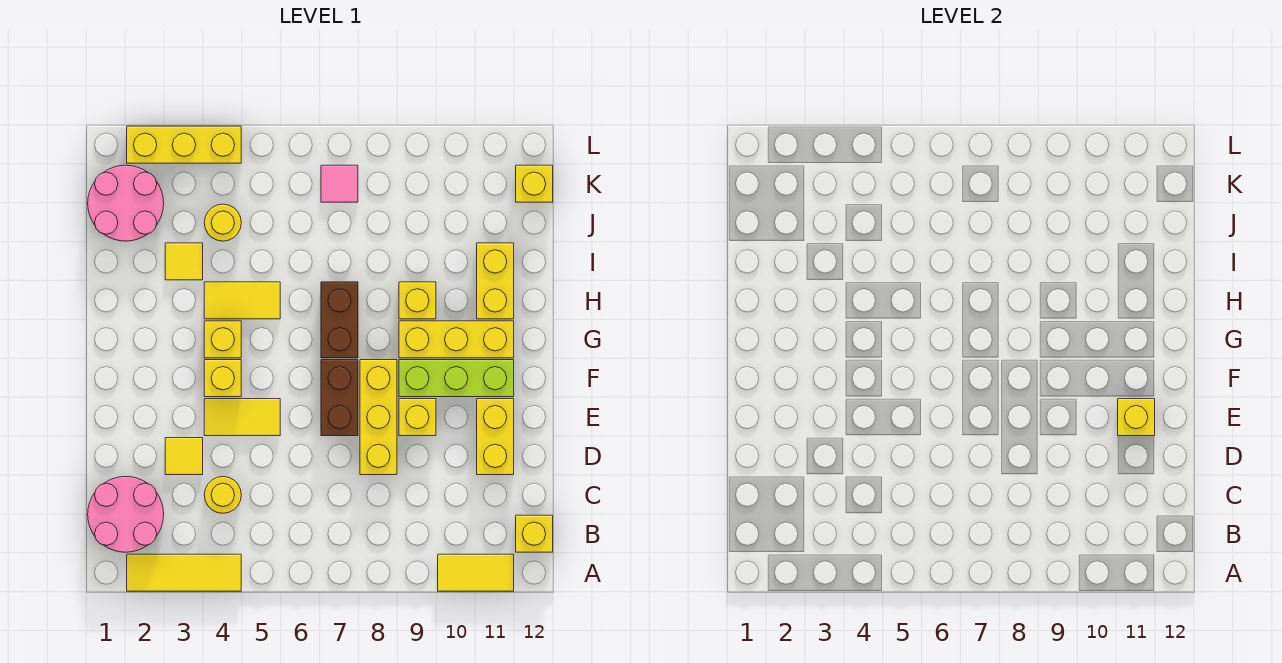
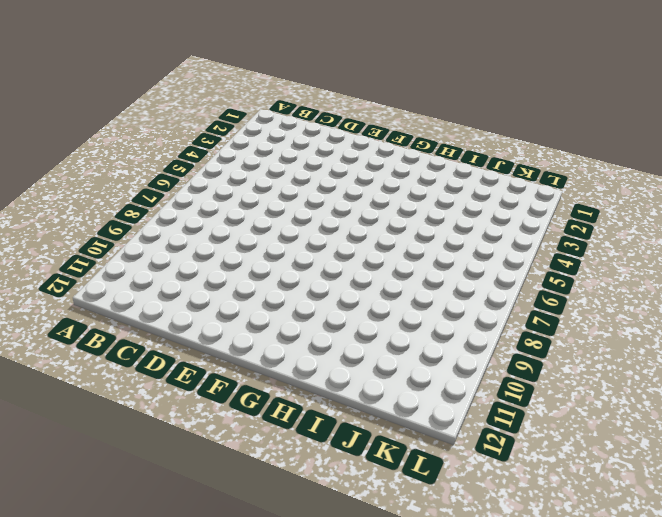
none -> yellow tile A2:A4 level 1
none -> yellow tile A10:A11 level 1
none -> pink round brick B1:C2 level 1

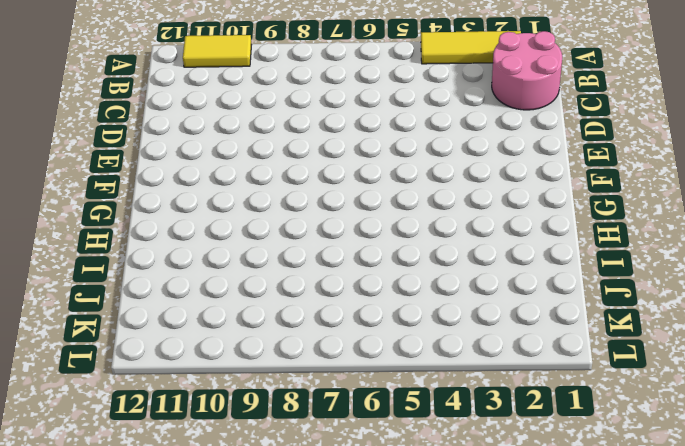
none -> yellow brick B12 level 1
none -> yellow round brick C4 level 1
none -> yellow tile D3 level 1

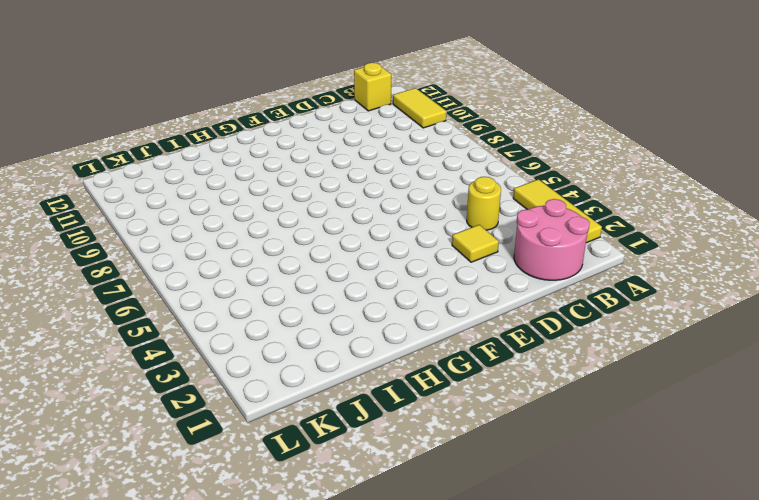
none -> yellow brick D8:F8 level 1
none -> yellow brick D11:E11 level 1
none -> yellow tile E4:E5 level 1

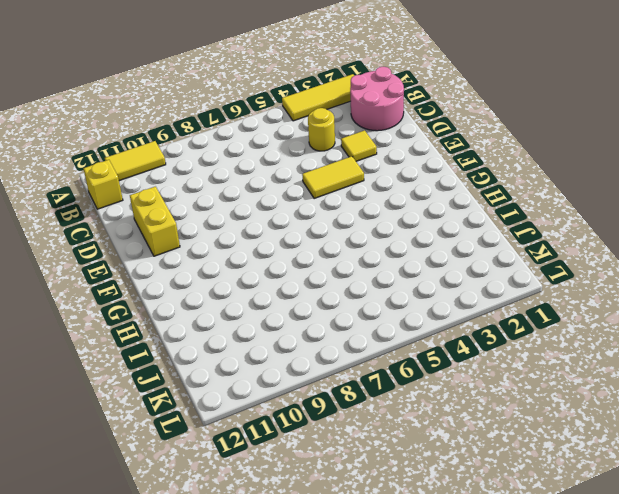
none -> yellow brick D8:F8 level 1
none -> brown brick E7:F7 level 1
none -> yellow brick E9 level 1

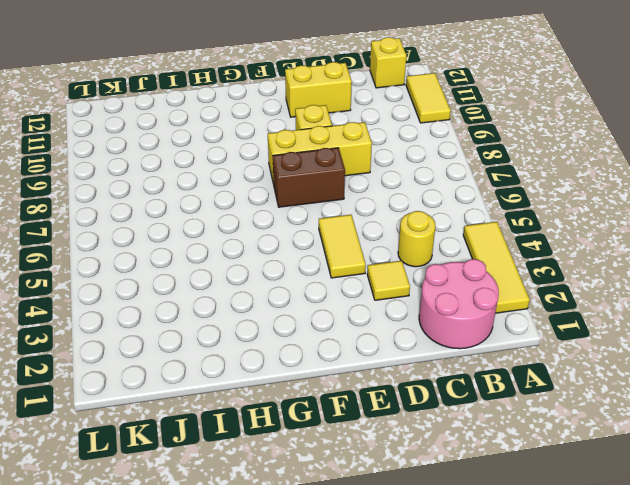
none -> yellow brick F4 level 1
none -> lime brick F9:F11 level 1
none -> yellow brick G4 level 1

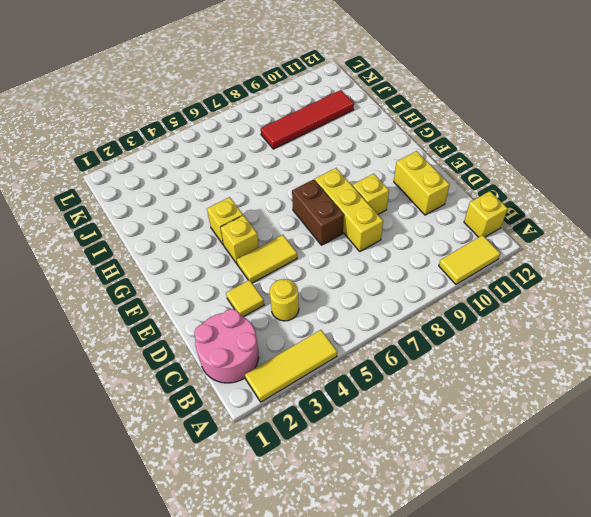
red tile J8:J11 level 1 -> none
none -> lime brick F9:F11 level 1
none -> brown brick G7:H7 level 1
none -> yellow brick G9:G11 level 1

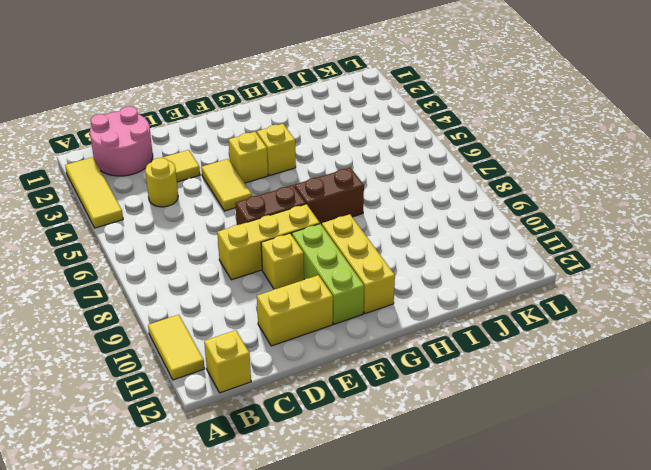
none -> yellow tile H4:H5 level 1
none -> yellow brick H9 level 1
none -> yellow brick H11:I11 level 1

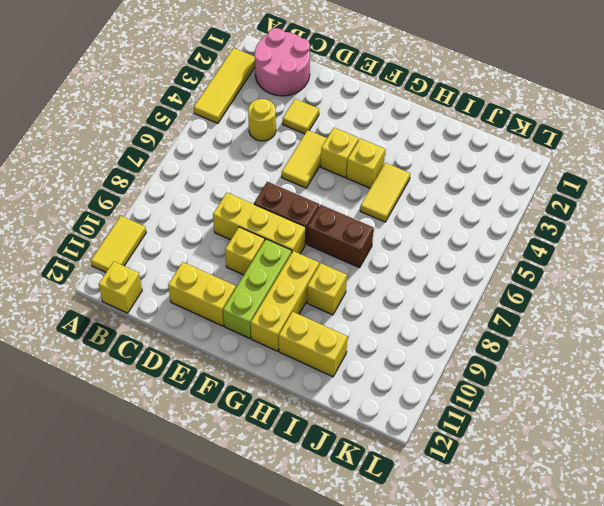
none -> yellow tile I3 level 1
none -> pink round brick J1:K2 level 1
none -> yellow round brick J4 level 1

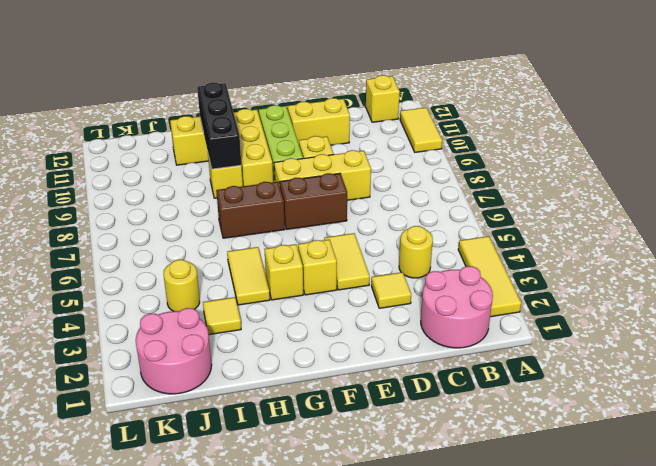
black brick H9:H11 level 2 -> none
none -> pink tile K7 level 1
none -> yellow brick K12 level 1
none -> yellow brick L2:L4 level 1

